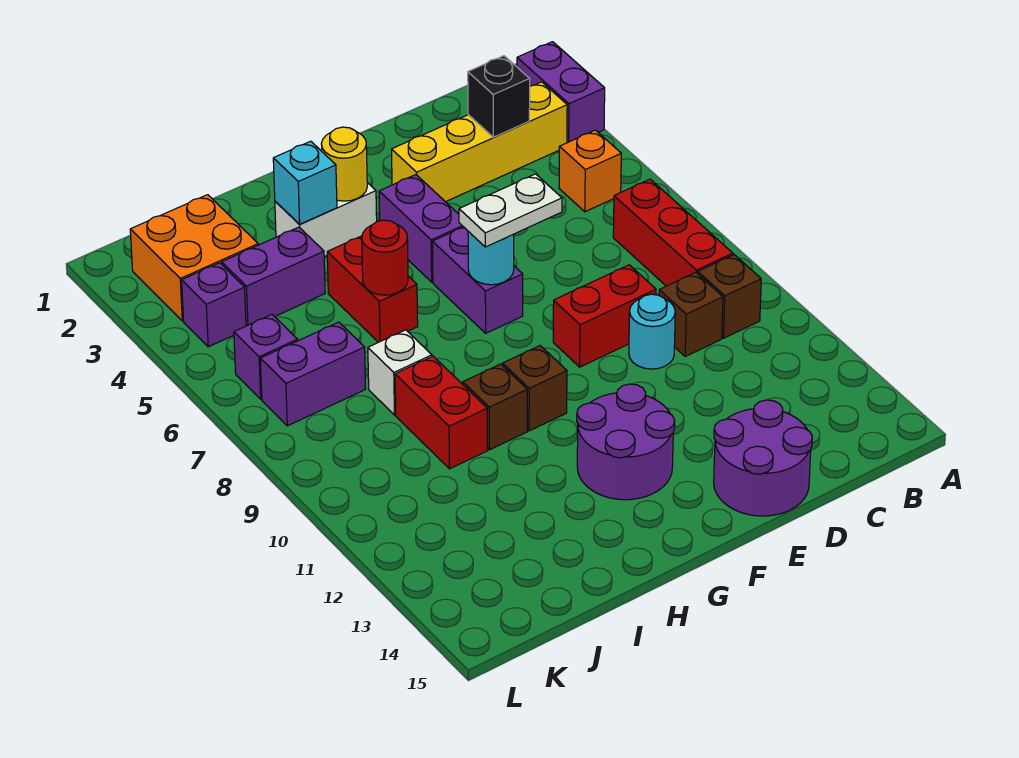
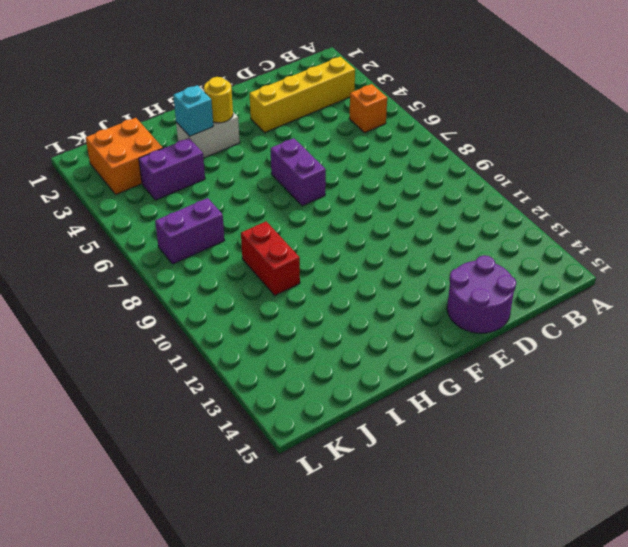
none -> purple brick A2:A3 level 1
none -> red brick B7:B9 level 1
none -> brown brick B10 level 1

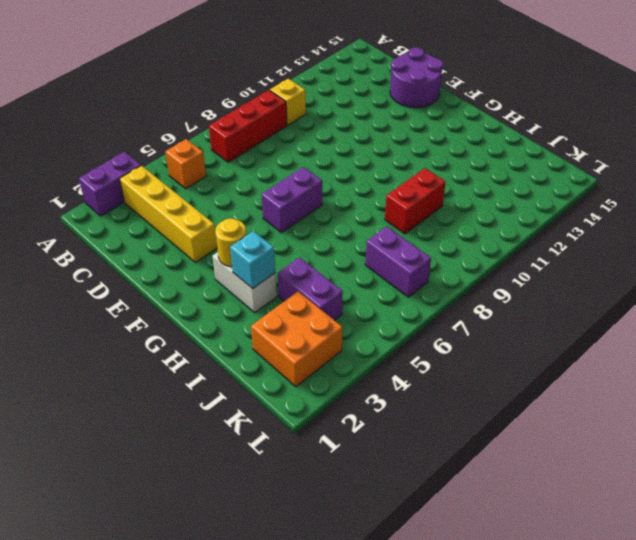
yellow brick B10 level 1 -> brown brick B10 level 1
none -> brown brick C10 level 1
none -> red brick D9:E9 level 1
none -> cyan round brick D10 level 1

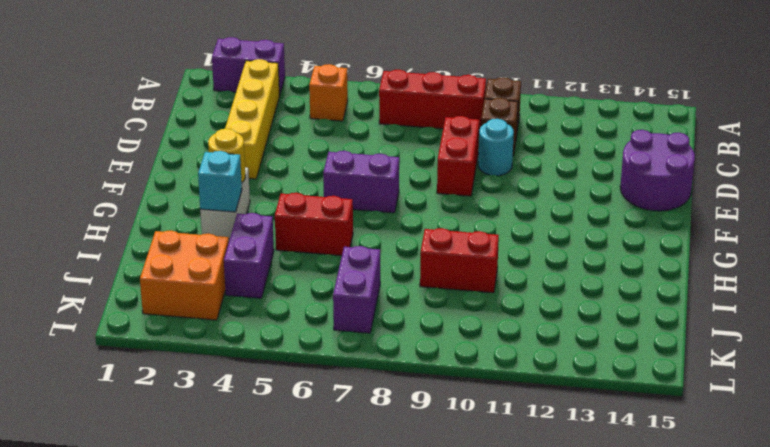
none -> purple brick F4:F5 level 1
none -> purple round brick F12:G13 level 1
none -> brown brick G10 level 1

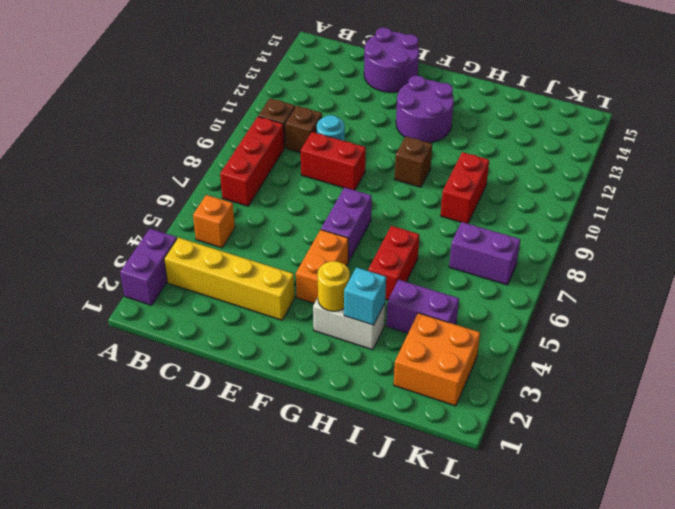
orange brick F4:F5 level 1 -> purple brick F4:F5 level 1
none -> brown brick H10 level 1
none -> white brick I8 level 1
none -> purple brick K4 level 1

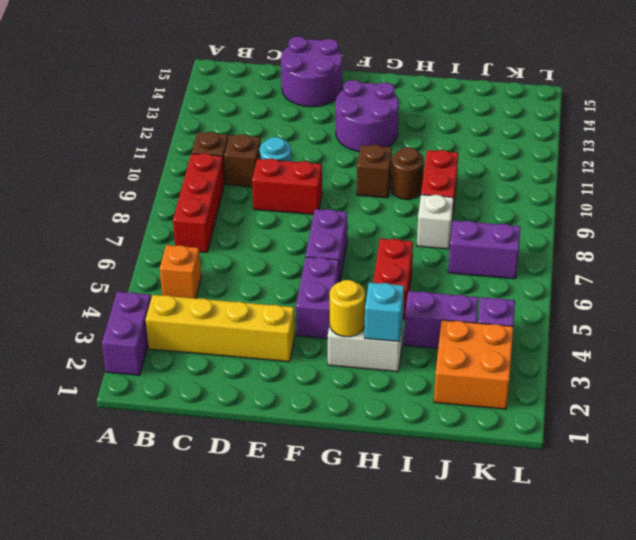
brown round brick H10 level 1 -> brown brick H10 level 1
none -> purple brick K6 level 1
none -> black brick C3 level 2
none -> cyan round brick F7 level 2

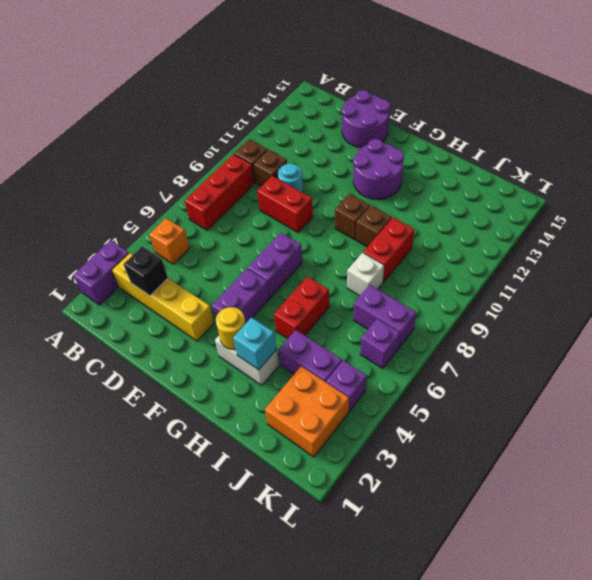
none -> cyan round brick F7 level 2
none -> red round brick H6 level 2
none -> white plate E7:F7 level 3

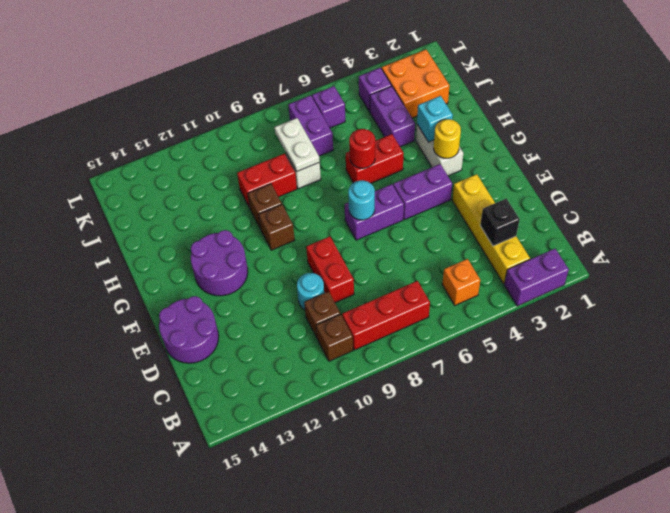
white plate I8:J8 level 2 -> white plate E7:F7 level 3

